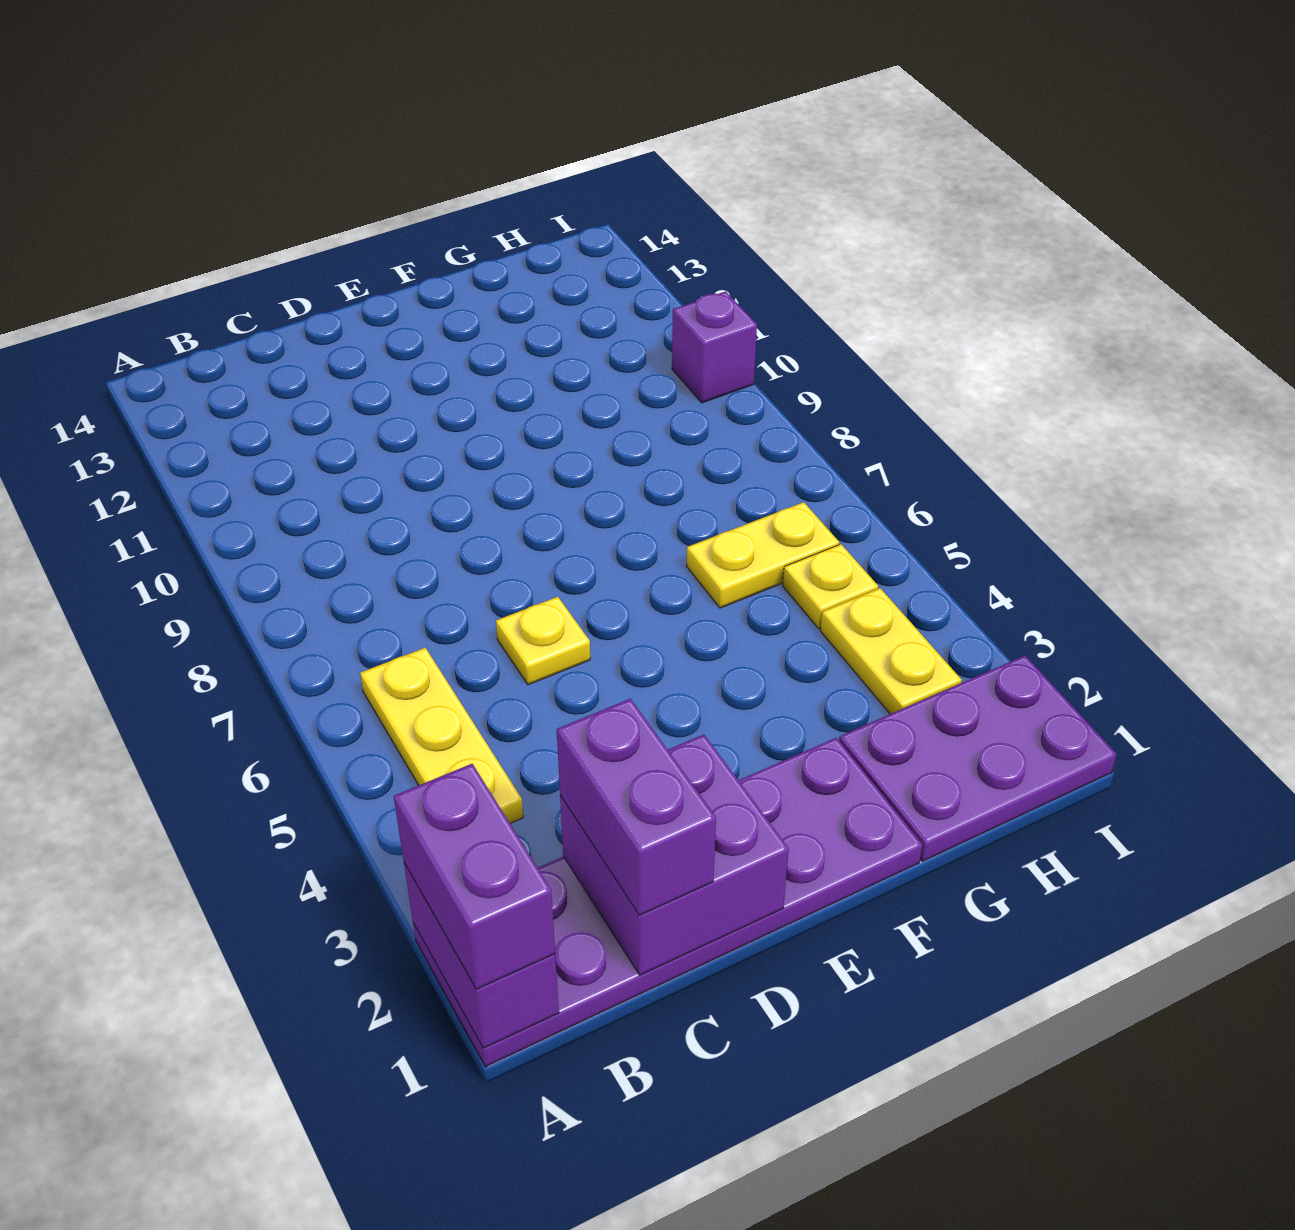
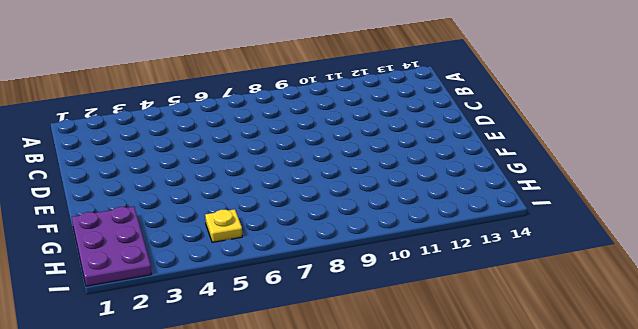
none -> purple plate A1:F2 level 1
none -> yellow plate B4:B6 level 1
none -> yellow plate D6 level 1

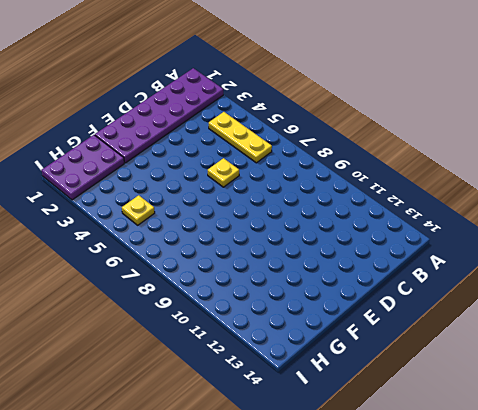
none -> yellow plate G6:H6 level 1
none -> yellow plate H3:H4 level 1
none -> purple brick I10 level 1

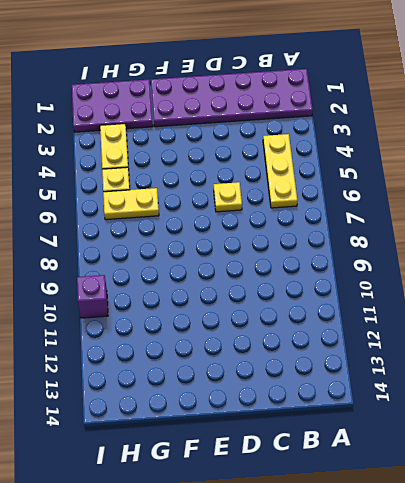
none -> purple brick A1:A2 level 2
none -> purple brick C1:D2 level 2
none -> purple brick A1:A2 level 3

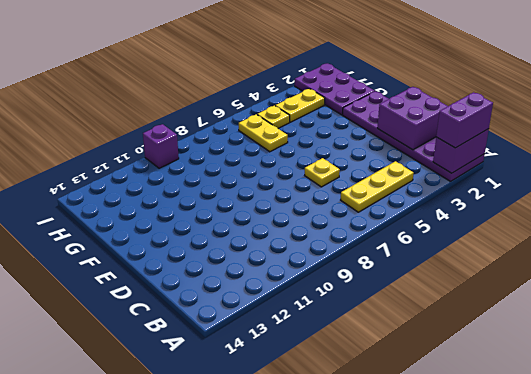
none -> purple brick C1:C2 level 3

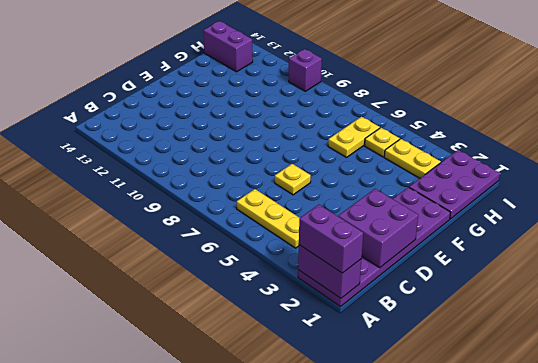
purple brick H13:H14 level 1 -> purple brick C1:C2 level 3

